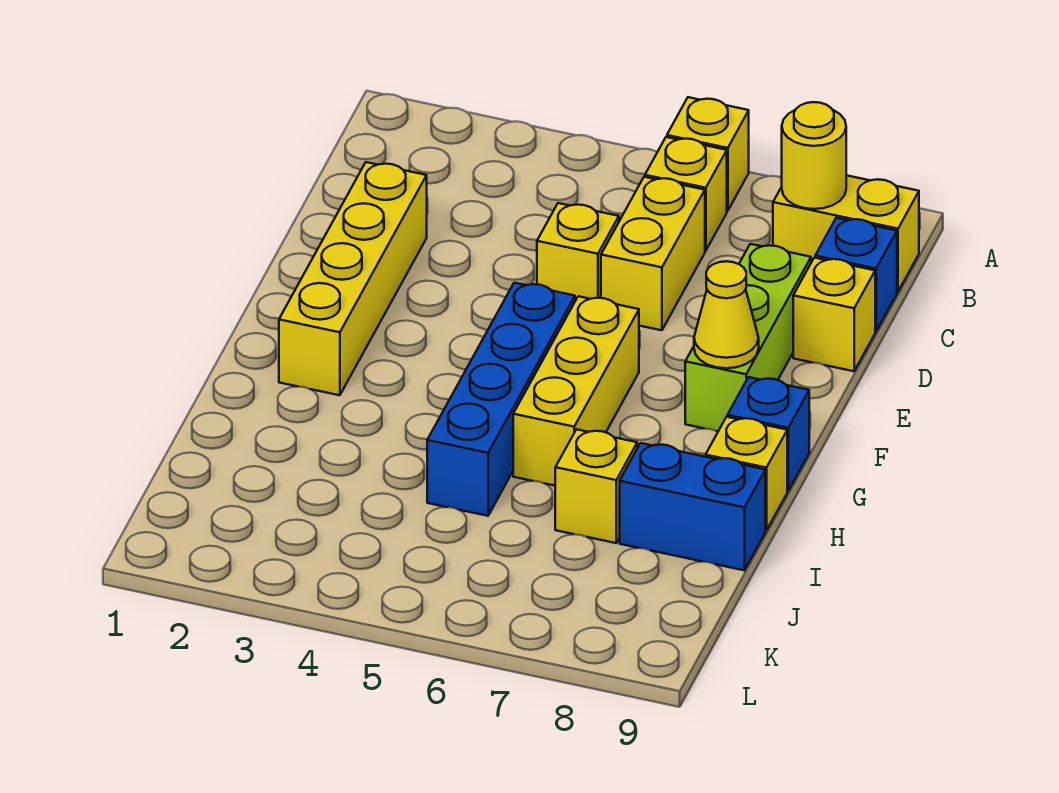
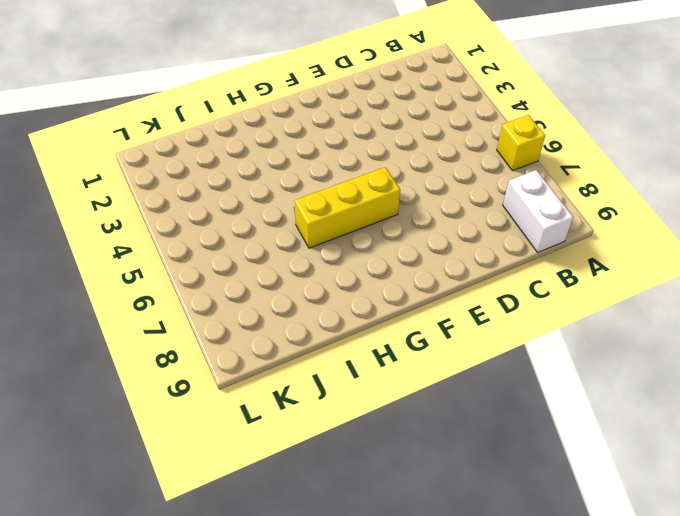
white brick B8:B9 level 1 -> yellow brick B8:B9 level 1
none -> yellow brick B6 level 1
none -> yellow brick C6:D6 level 1
none -> blue brick C9 level 1

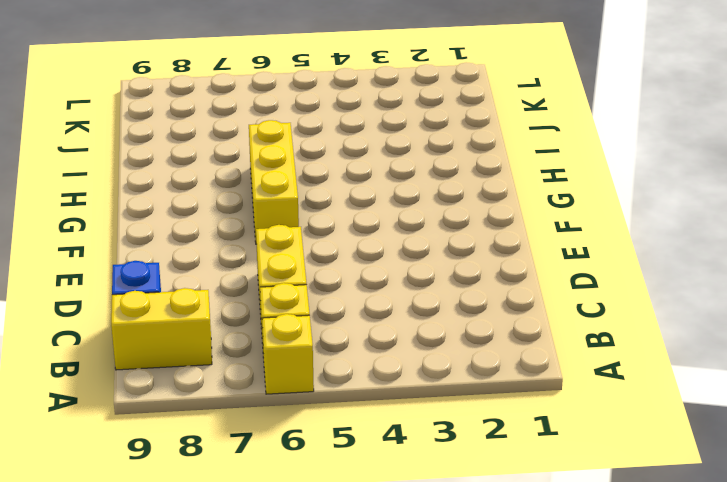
none -> yellow brick D2:G2 level 1
none -> yellow brick D5 level 1
none -> lime brick D8:F8 level 1

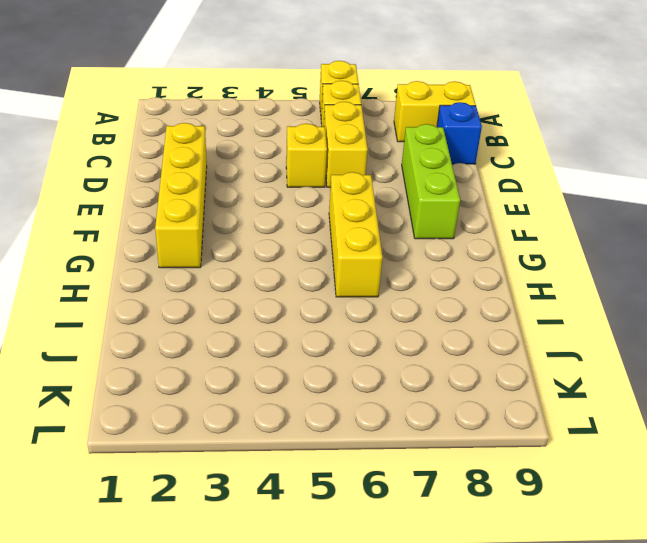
none -> yellow brick D9 level 1
none -> blue brick F5:I5 level 1
none -> blue brick G9 level 1

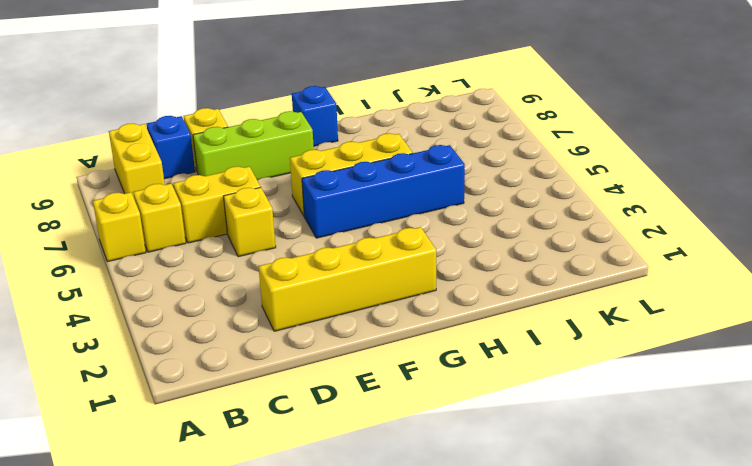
none -> yellow brick H9 level 1
none -> yellow brick I7 level 1
none -> blue brick I8:I9 level 1

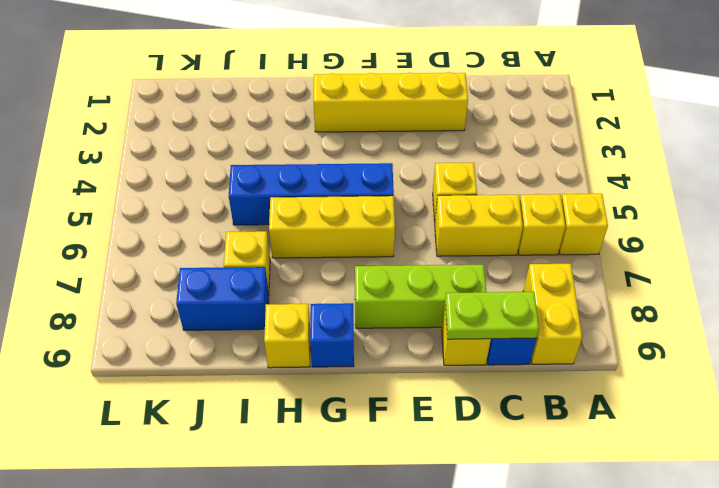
lime plate C9:D9 level 2 -> none
blue brick I8:J8 level 1 -> blue brick I8:I9 level 1
none -> yellow round brick B8 level 2
none -> yellow cone F8 level 2

